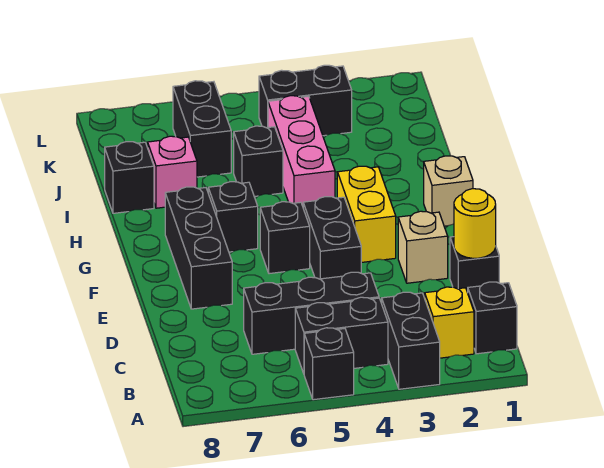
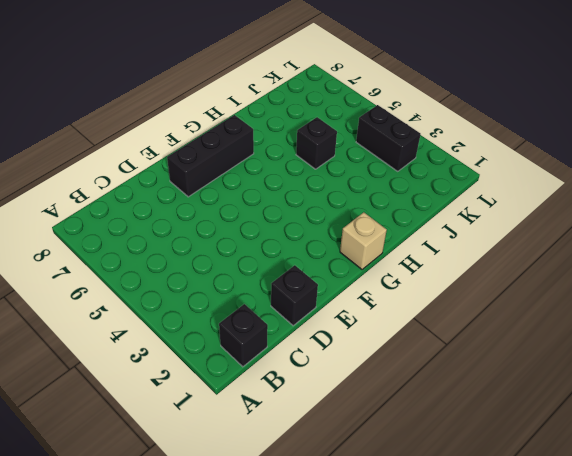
none -> black brick A3:B3 level 1
none -> black brick A5 level 1
none -> yellow brick B2 level 1

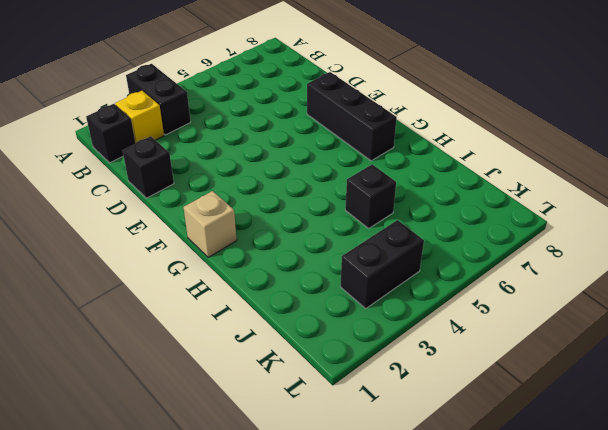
none -> black brick A5 level 1
none -> black brick B4:B5 level 1
none -> black brick C4:C6 level 1

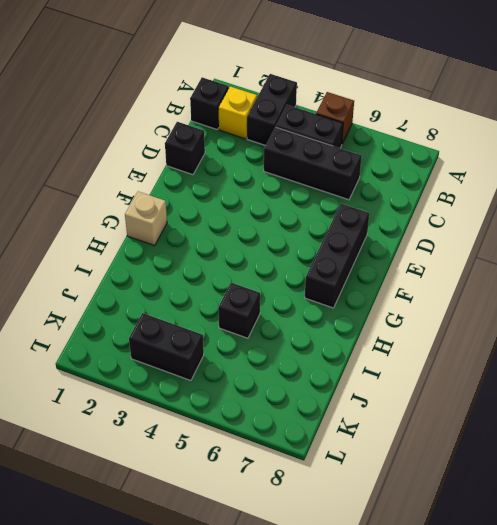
brown brick A5 level 1 -> black brick A5 level 1
none -> tan brick E2 level 1
none -> black brick E4:F4 level 1
none -> yellow brick F3:G3 level 1

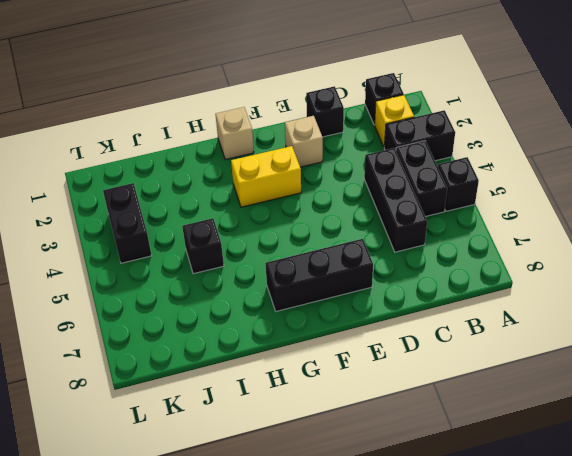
none -> black brick E4:F4 level 1
none -> black brick F5 level 1
none -> black brick G6 level 1

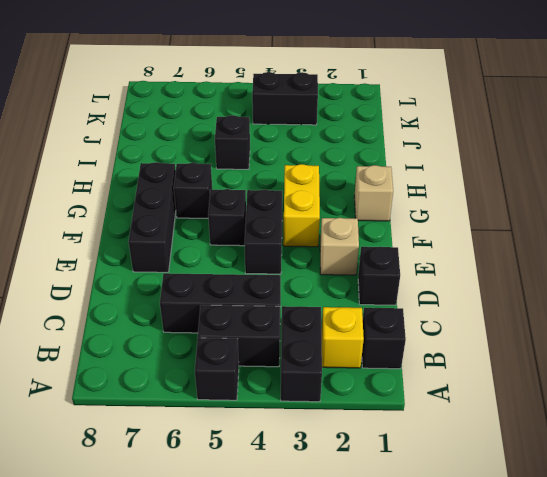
none -> pink brick H4:J4 level 1
none -> pink brick I7 level 1
none -> black brick I8 level 1

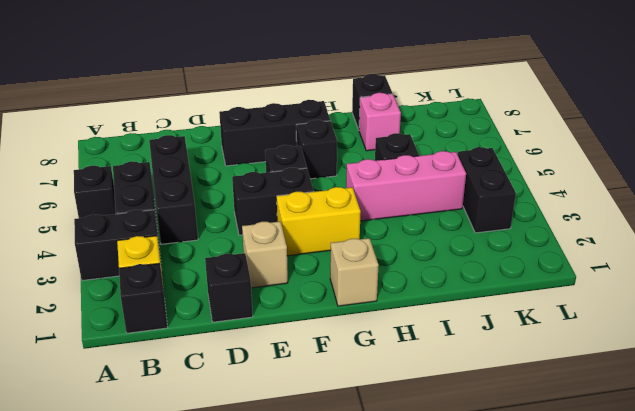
none -> black brick J6:K6 level 1
none -> yellow round brick D1 level 2

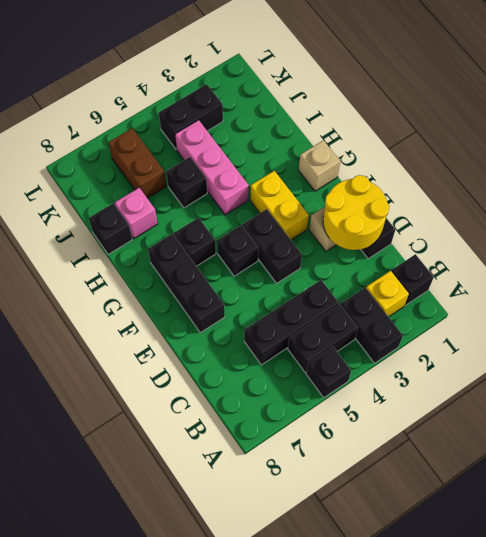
yellow round brick D1:E2 level 2 -> yellow round brick D1 level 2
brown brick J6:K6 level 1 -> black brick J6:K6 level 1

